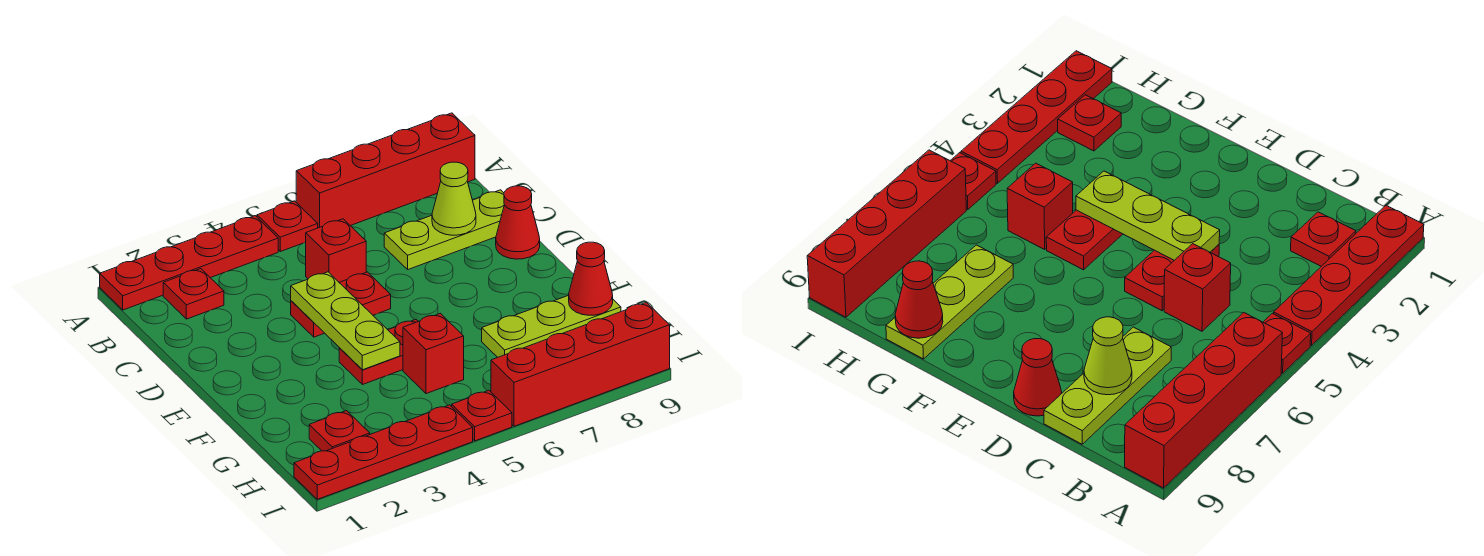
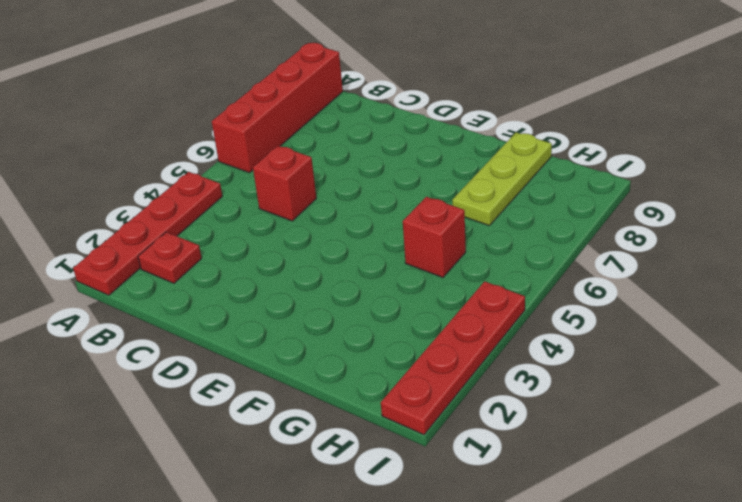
none -> red plate A5 level 1
none -> lime plate C7:C9 level 1
none -> red plate D4:D5 level 1

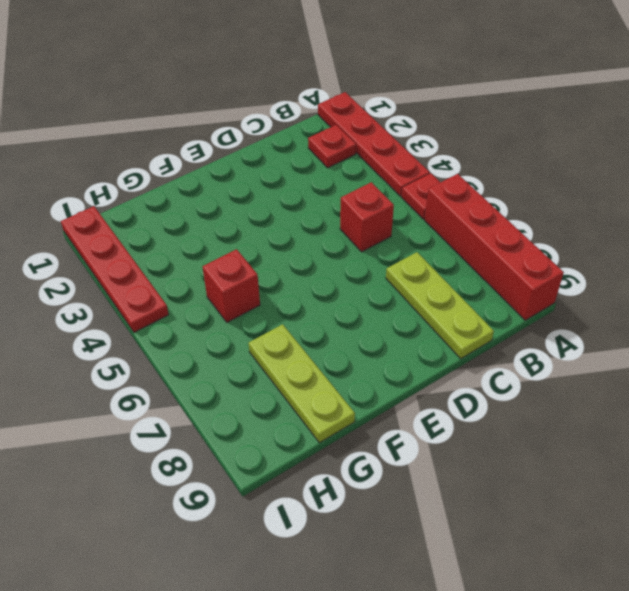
none -> red plate D4:D5 level 1
none -> red cone D9 level 1
none -> red plate F4:F5 level 1

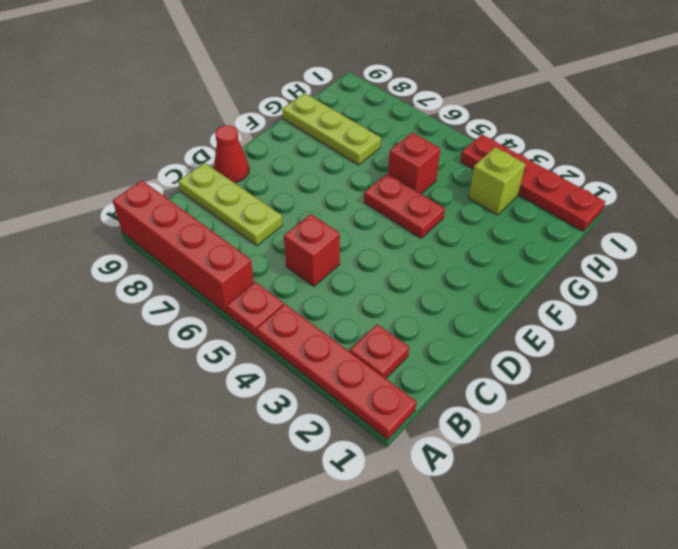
lime brick H3 level 1 -> none
none -> red plate D4:D5 level 1
none -> red plate H2 level 1
none -> red plate I5 level 1

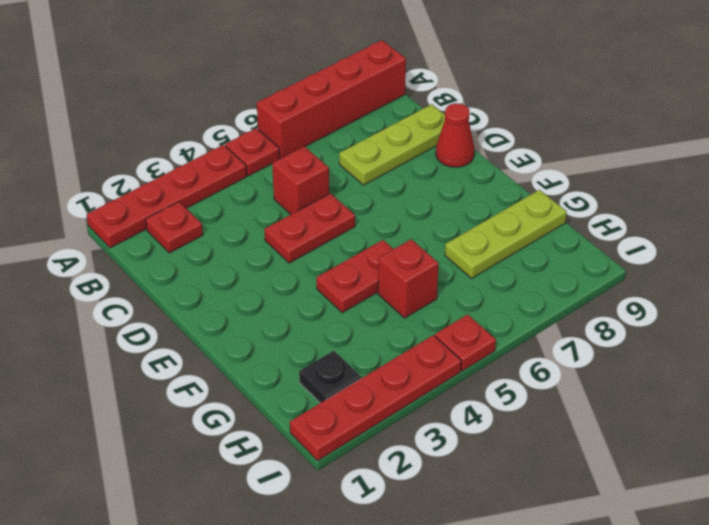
black plate H2 level 1 -> red plate H2 level 1
none -> red brick I6:I9 level 1
none -> lime cone C8 level 2
none -> lime plate D4:F4 level 2

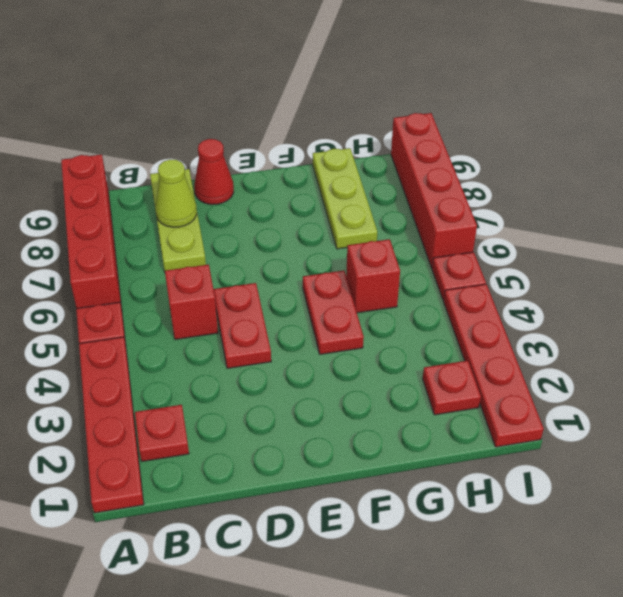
none -> lime plate D4:F4 level 2
none -> red cone G9 level 2

